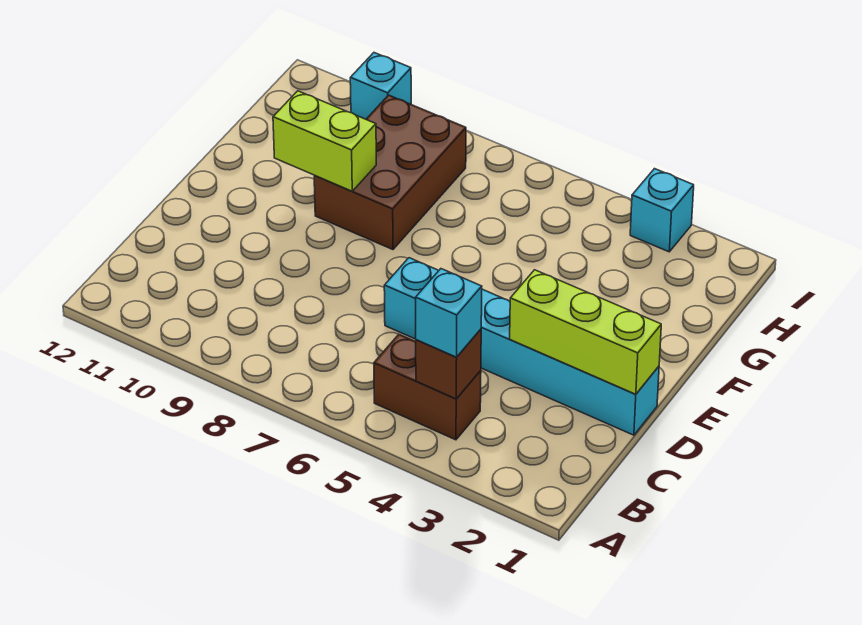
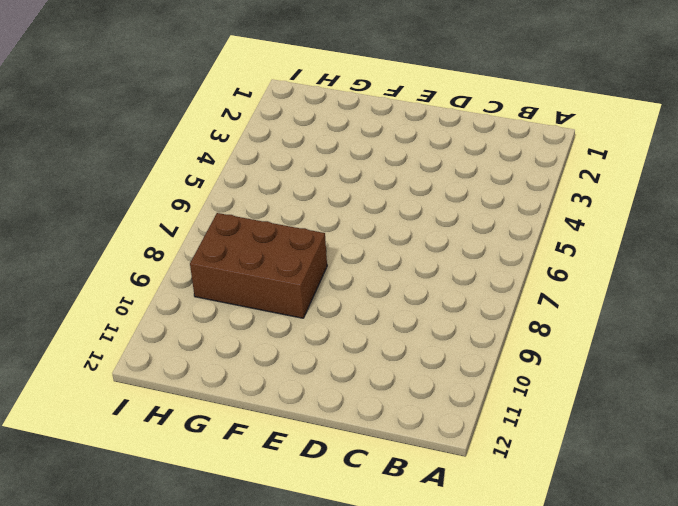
none -> brown brick B4:B5 level 1
none -> cyan brick D1:D6 level 1

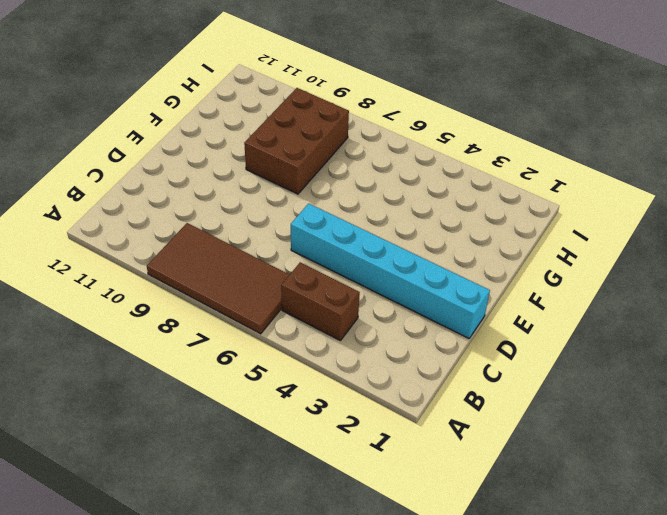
brown tile A6:B9 level 1 -> none
none -> cyan brick I3 level 1
none -> cyan brick I10 level 1

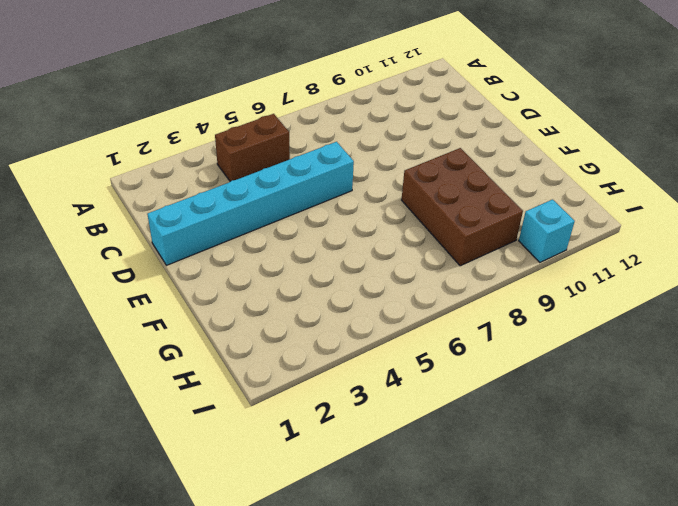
none -> cyan brick I3 level 1
none -> brown brick B4 level 2

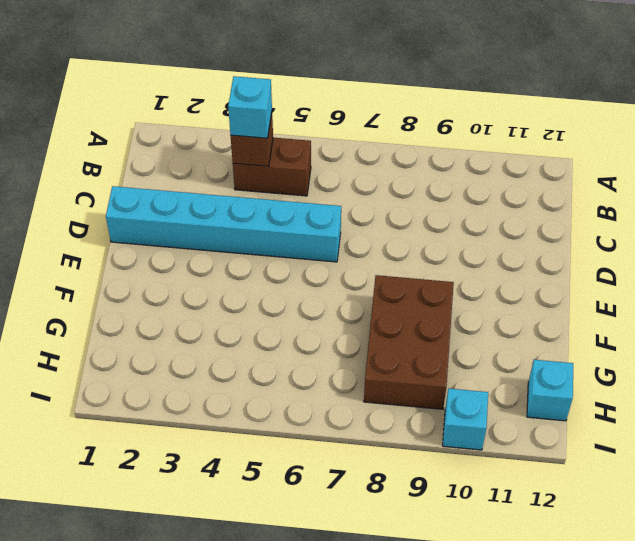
cyan brick H12 level 1 -> cyan brick I3 level 1
none -> lime brick D1:D3 level 2
none -> lime brick F9:F10 level 2

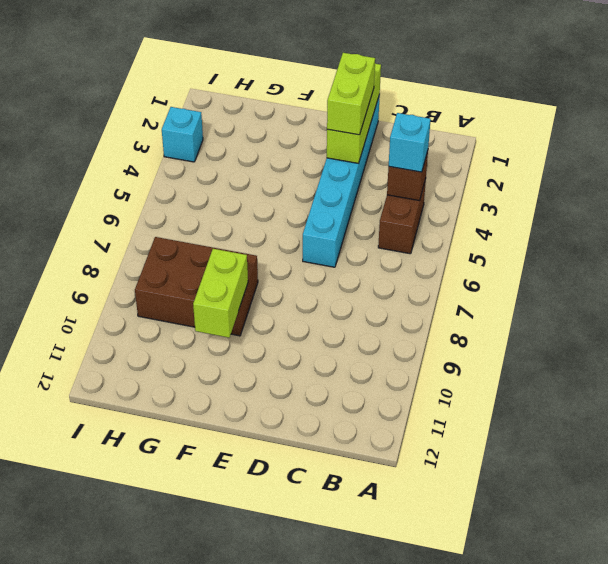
lime brick D2:D3 level 3 -> none
none -> cyan brick I10 level 1

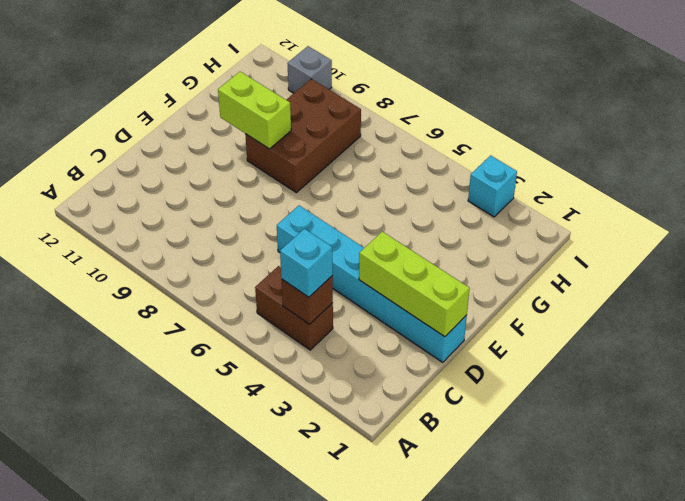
grey brick I10 level 1 -> cyan brick I10 level 1

